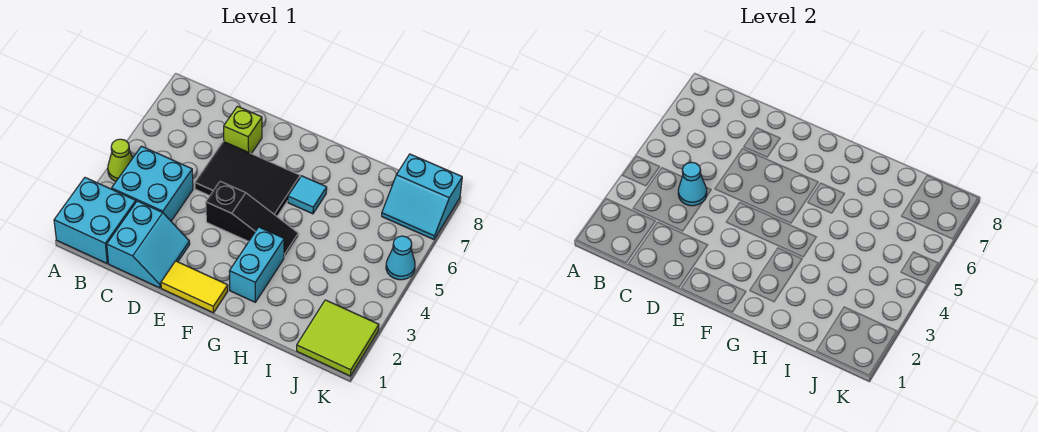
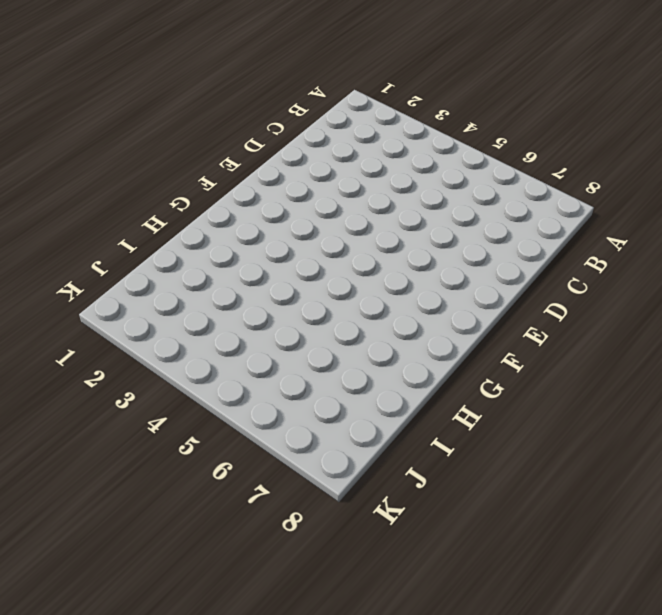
none -> cyan brick A1:B2 level 1
none -> lime cone A4 level 1
none -> cyan brick B3:C4 level 1

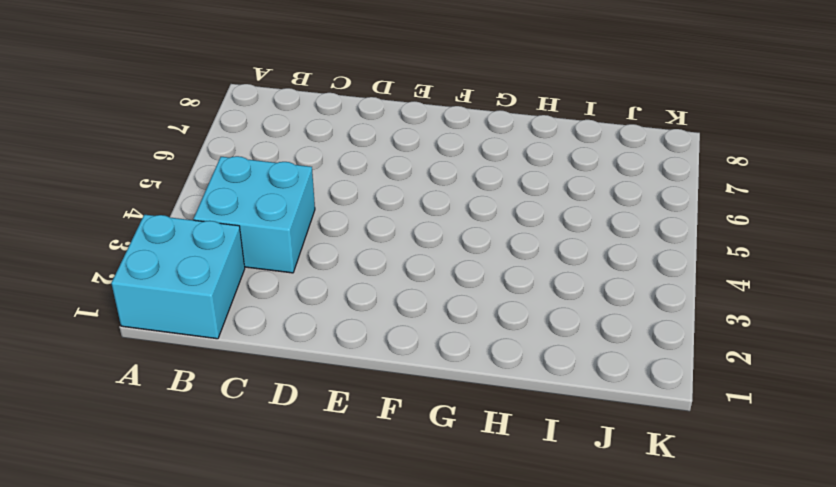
none -> lime cone A4 level 1
none -> cyan slope C1:D2 level 1 top C
none -> black tile D5:F6 level 1

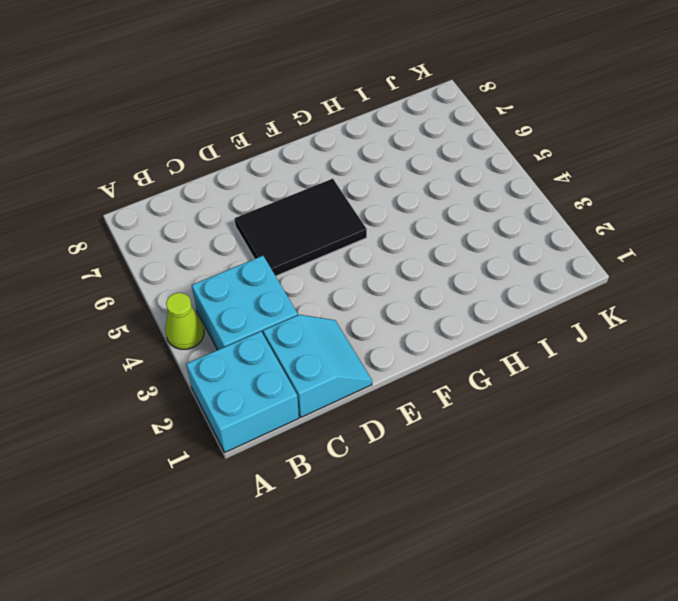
none -> lime brick D7 level 1
none -> yellow tile E1:F1 level 1
none -> black slope E4:G4 level 1 top E

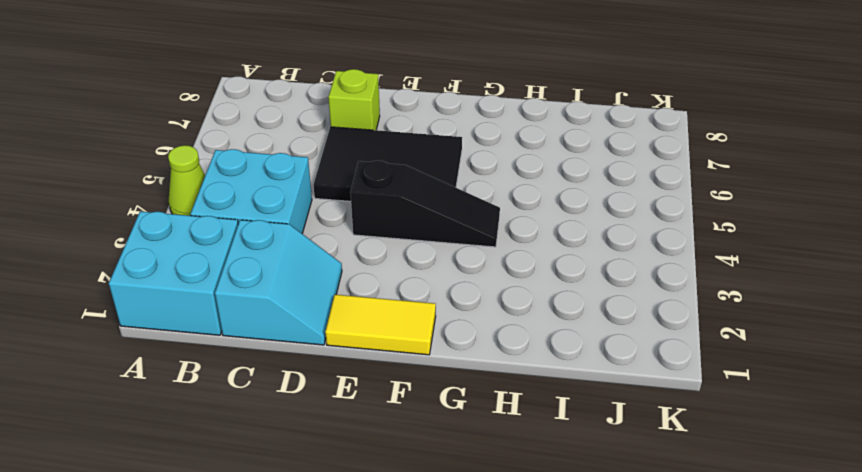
none -> cyan brick G2:G3 level 1
none -> cyan tile G6 level 1
none -> lime tile J1:K2 level 1

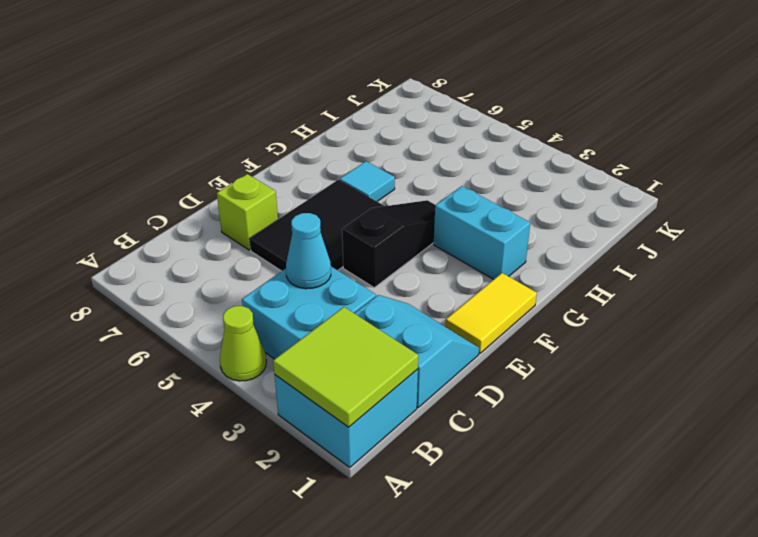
lime tile A1:B2 level 2 -> lime tile J1:K2 level 1
none -> cyan slope J7:K8 level 1 top 8
none -> cyan cone K5 level 1

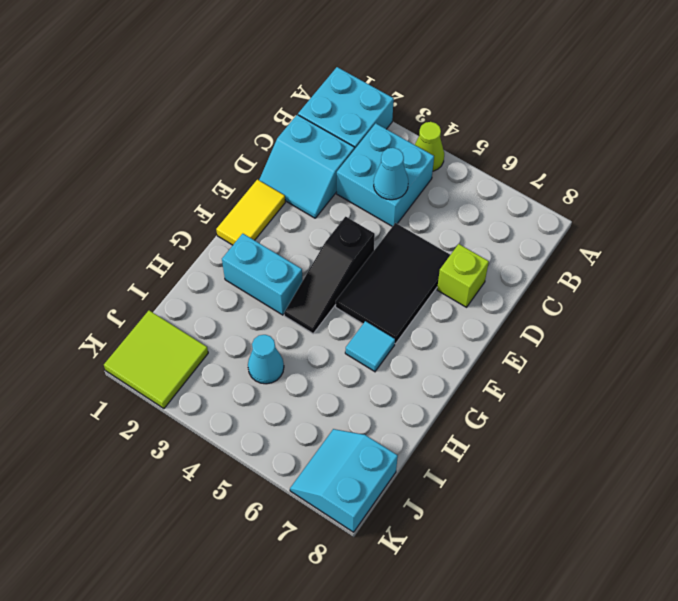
cyan cone I4 level 1 -> cyan cone K5 level 1

